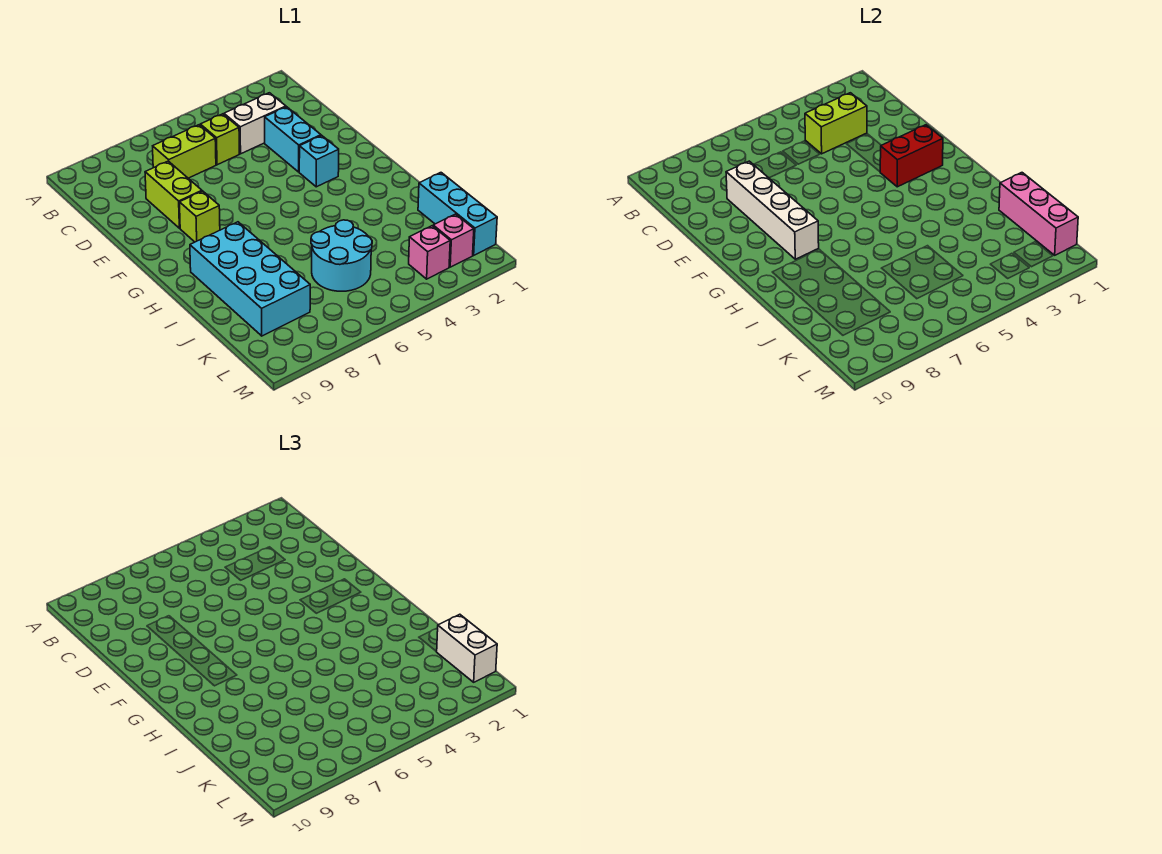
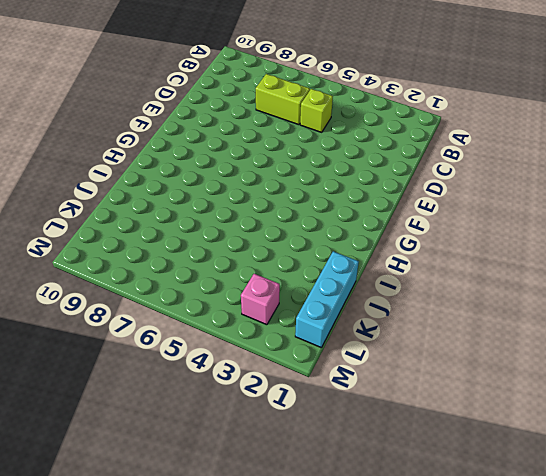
none -> white brick C3:C4 level 1
none -> cyan brick D3:E3 level 1
none -> lime brick D8:E8 level 1

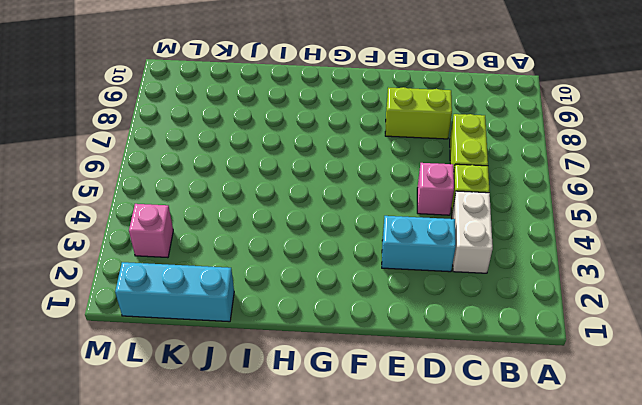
pink brick D5 level 1 -> pink brick L2 level 1
none -> cyan brick F3 level 1
none -> lime brick F8 level 1
none -> cyan brick H8:K9 level 1

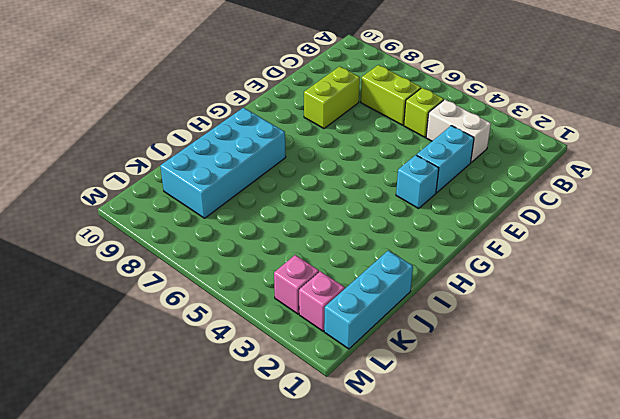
none -> lime brick F8 level 1
none -> cyan round brick J5:K6 level 1
none -> lime brick C3:C4 level 2

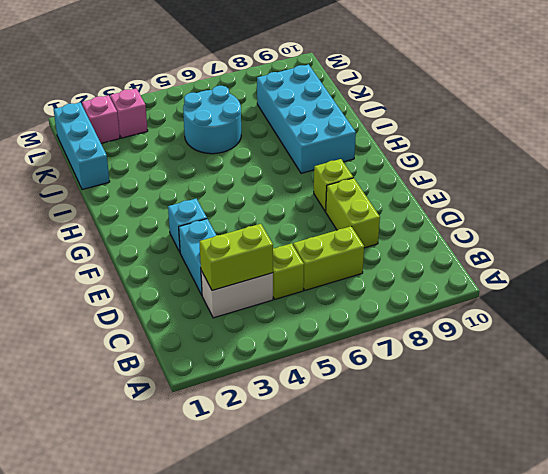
none -> white brick D8:G8 level 2
none -> red brick F2:F3 level 2
none -> pink brick J1:L1 level 2

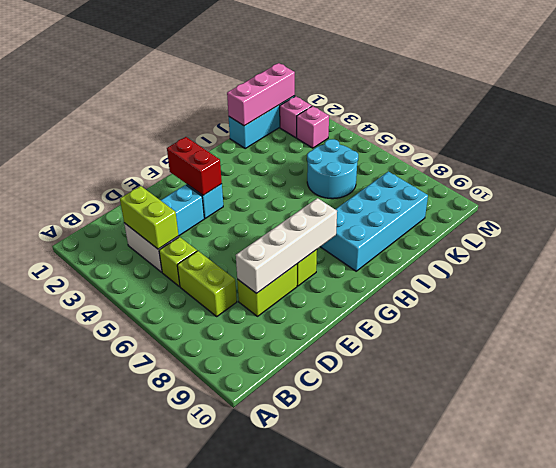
none -> white brick K1:L1 level 3

